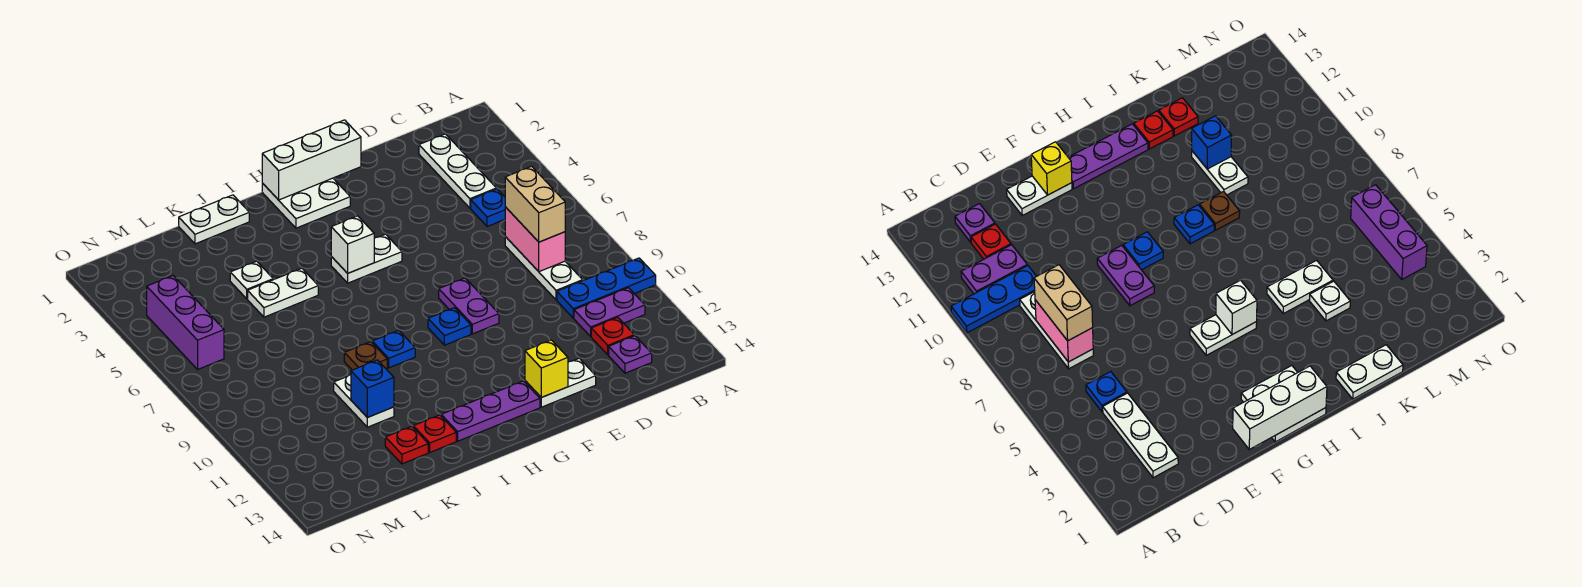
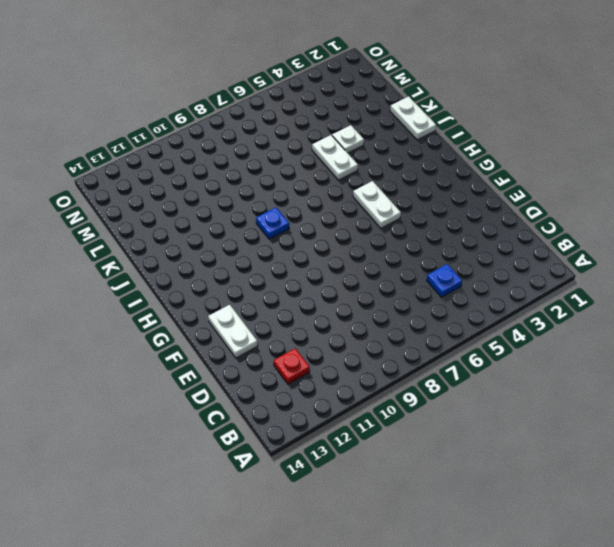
none -> blue plate A10:C10 level 1
none -> purple plate B11:C11 level 1
none -> white plate C2:C4 level 1

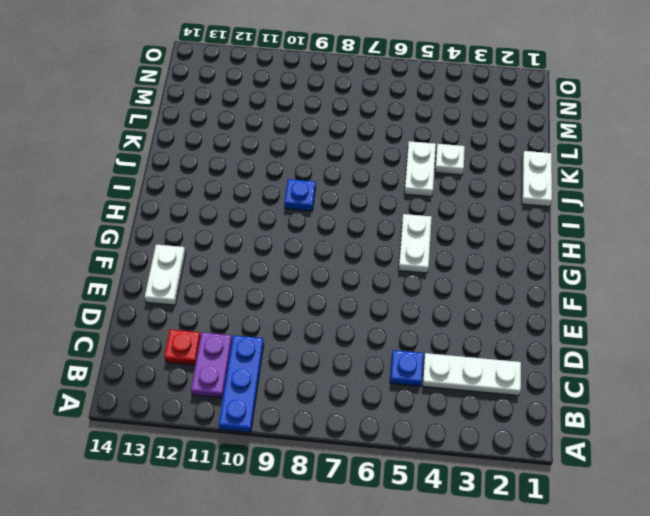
none -> white plate C7:C9 level 1
none -> purple plate C13 level 1
none -> purple plate F8:F9 level 1

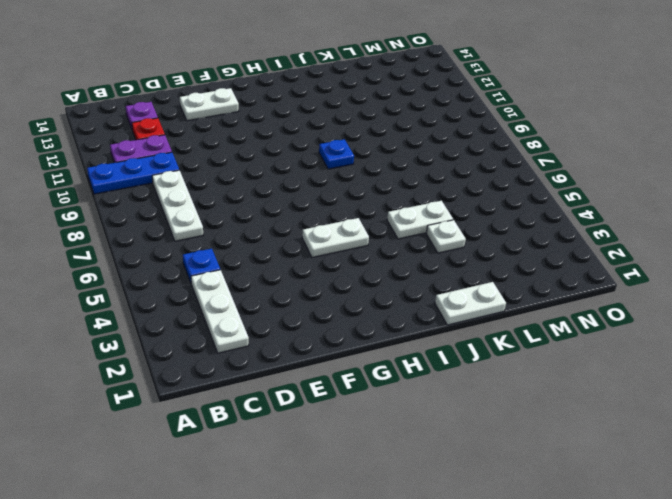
none -> purple plate F8:F9 level 1
none -> white plate G1:H2 level 1
none -> blue plate G9 level 1

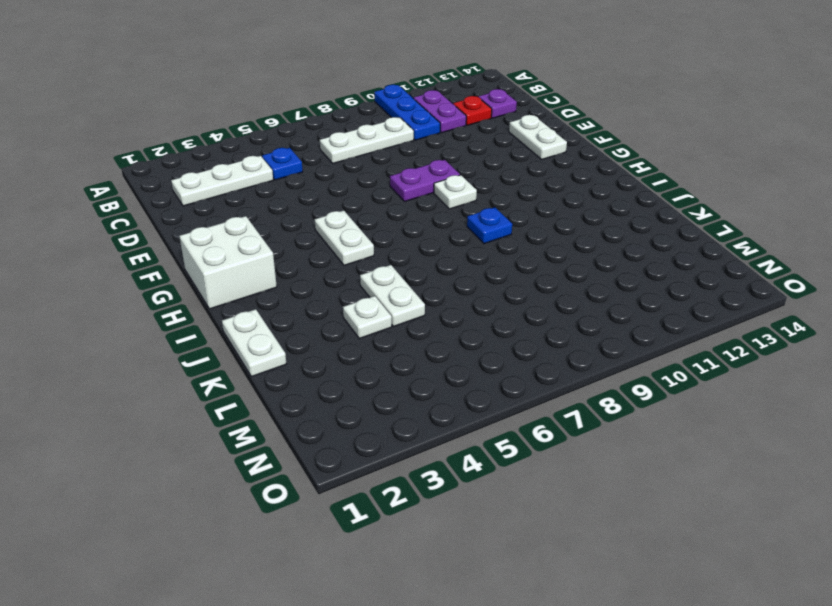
white brick G1:H2 level 1 -> white plate G1:H2 level 1
white plate G9 level 1 -> blue plate G9 level 1
none -> purple plate G13:I13 level 1
none -> brown plate J9 level 1
none -> red plate J13 level 1

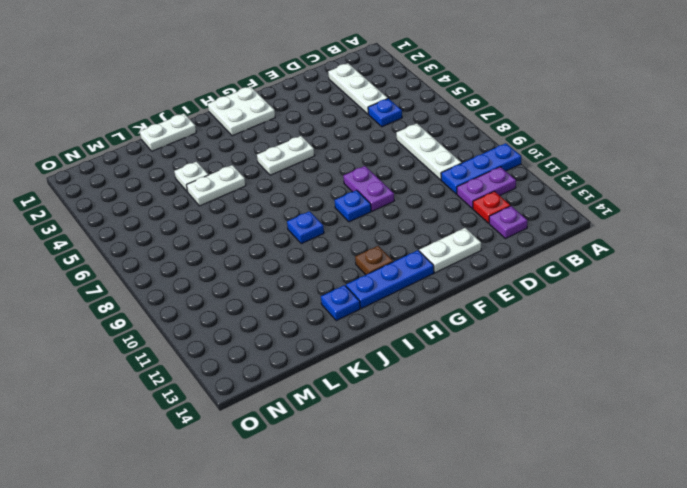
blue plate G13:I13 level 1 -> purple plate G13:I13 level 1
brown plate H12 level 1 -> brown plate J9 level 1
blue plate J13 level 1 -> red plate J13 level 1
none -> white plate K10:K11 level 1
none -> red plate K13 level 1
none -> purple brick N4:N6 level 1

